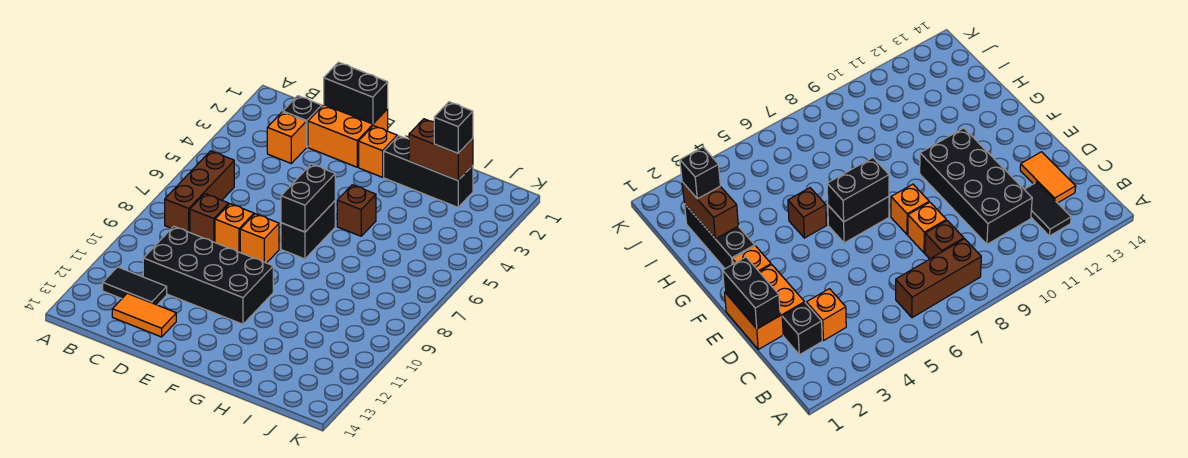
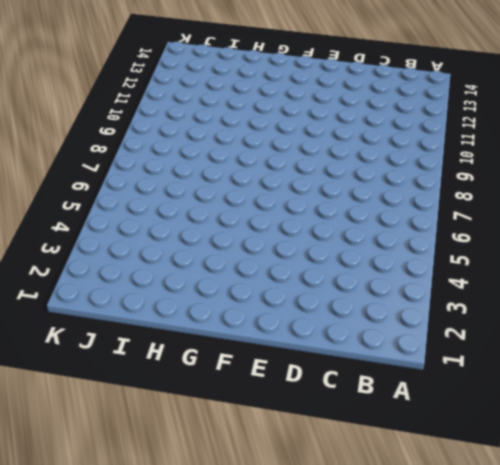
none -> brown brick B6:B8 level 1
none -> black tile B12:C12 level 1
none -> black brick C2 level 1

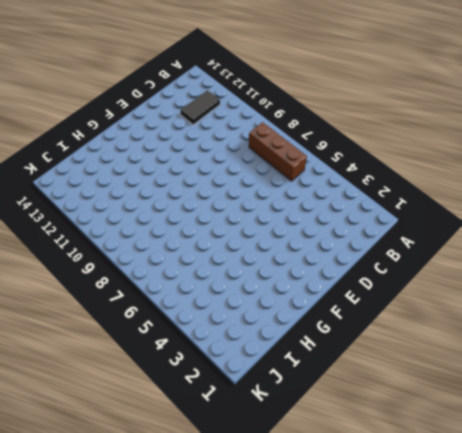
none -> black brick C2 level 1
none -> orange brick C3 level 1
none -> brown brick C8 level 1

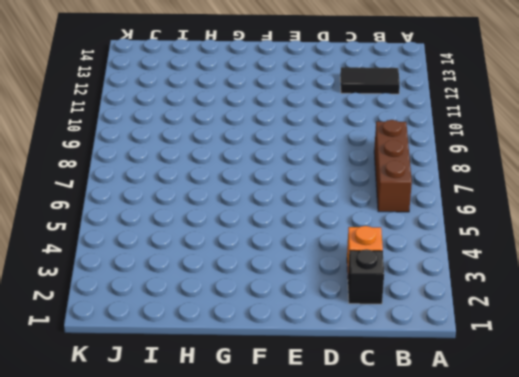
none -> brown brick C8 level 1
none -> black brick C10:F11 level 1
none -> orange tile C13:D13 level 1

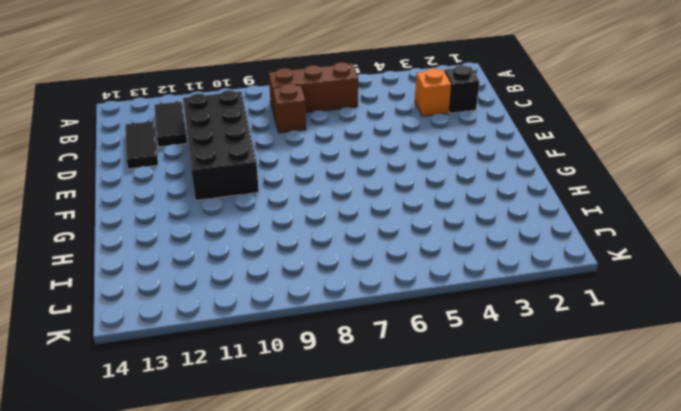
black tile C13:D13 level 1 -> orange tile C13:D13 level 1
none -> orange brick D1:E2 level 1
none -> orange brick D8 level 1
none -> orange brick E8 level 1

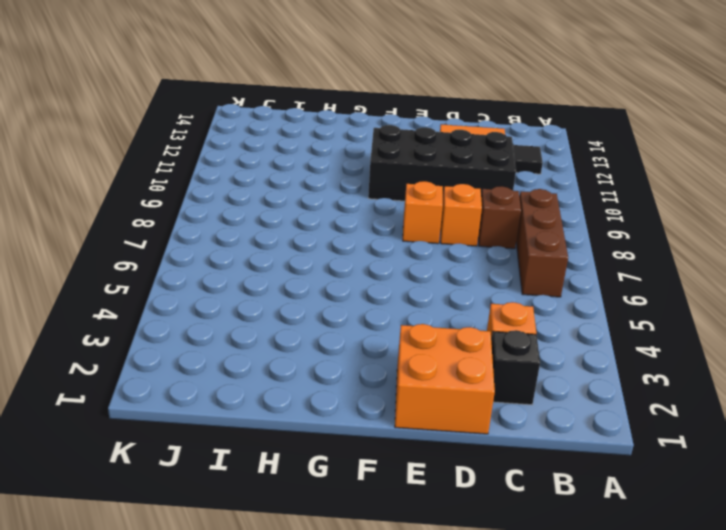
none -> orange brick F2 level 1
none -> black brick F6:F7 level 1
none -> black brick G2:I2 level 1

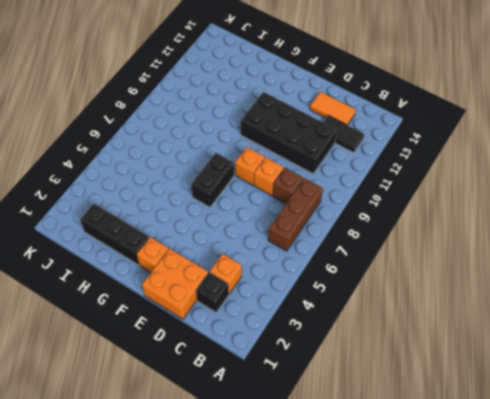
none -> brown brick G5 level 1
none -> black brick D1:E1 level 2
none -> black brick F6:F7 level 2

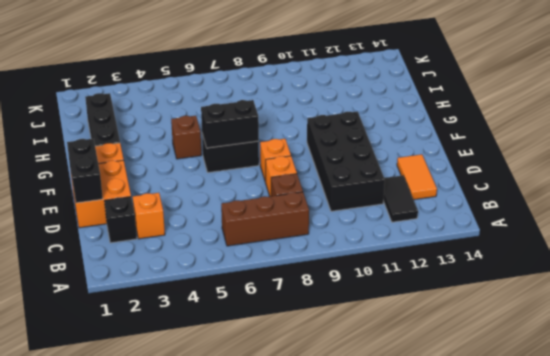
none -> brown brick H2:I2 level 2
none -> black brick I2 level 3

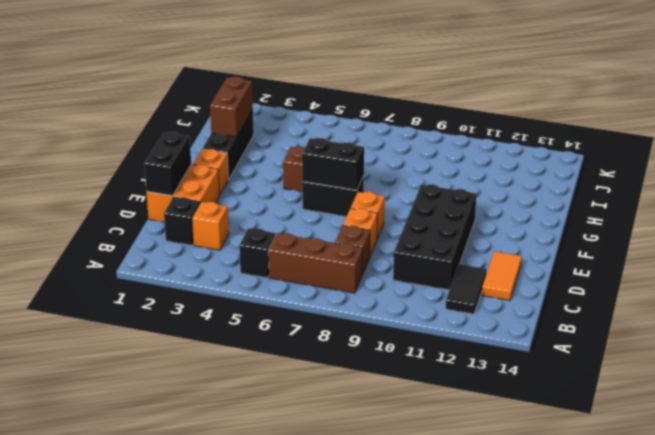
black brick B5 level 1 -> black brick I2 level 3

